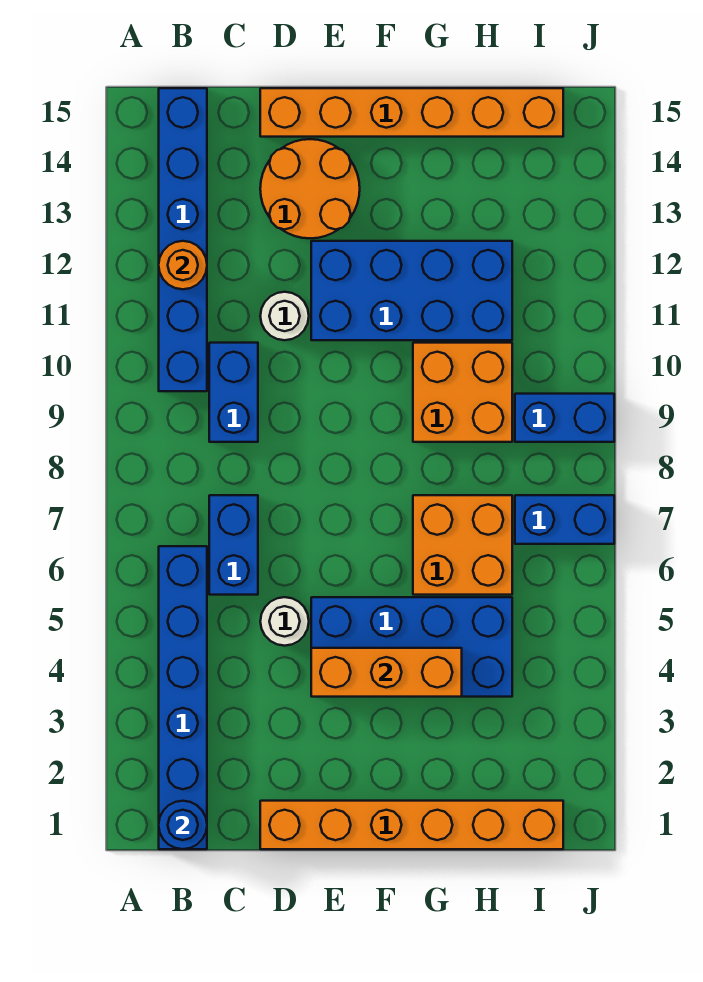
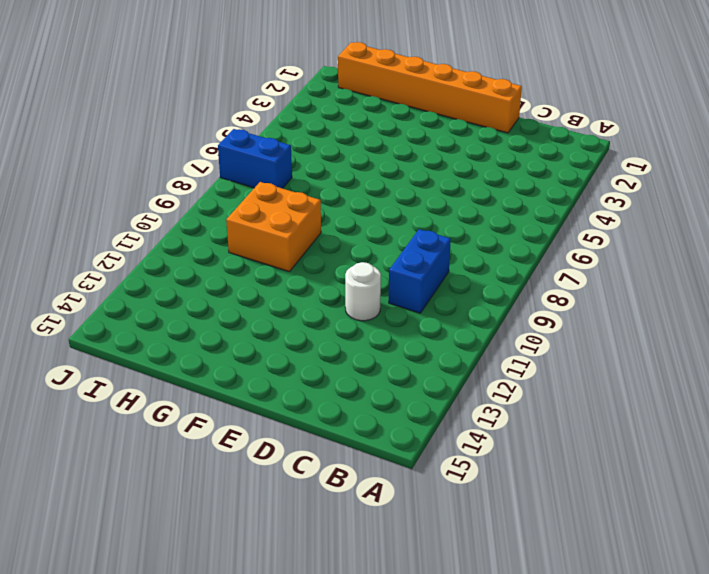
none -> blue brick B1:B6 level 1
none -> blue brick B10:B15 level 1
none -> blue brick C6:C7 level 1

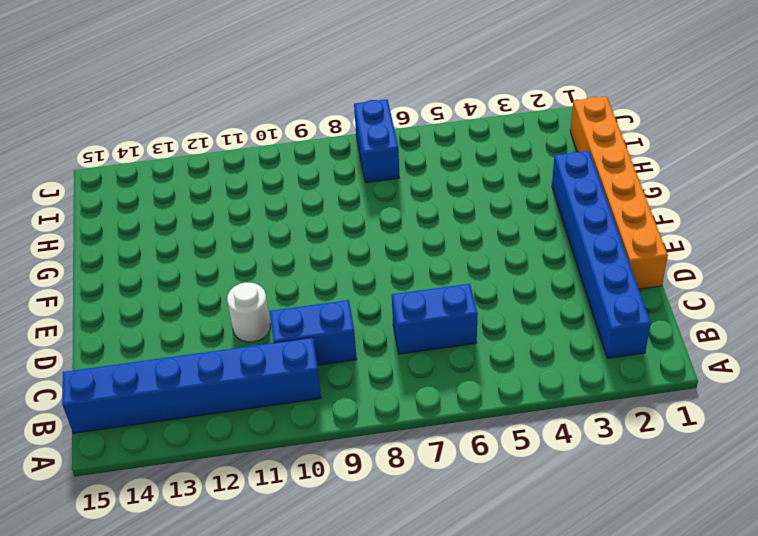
blue brick B2:G2 level 1 -> blue brick B1:B6 level 1
none -> white round brick D5 level 1
none -> orange round brick D13:E14 level 1
none -> orange brick D15:I15 level 1

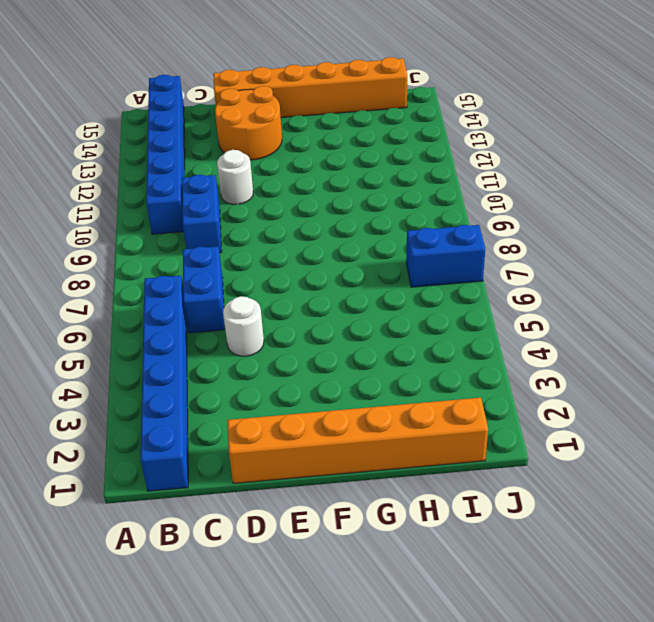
none -> blue brick E4:H5 level 1
none -> blue brick E11:H12 level 1
none -> orange brick G6:H7 level 1

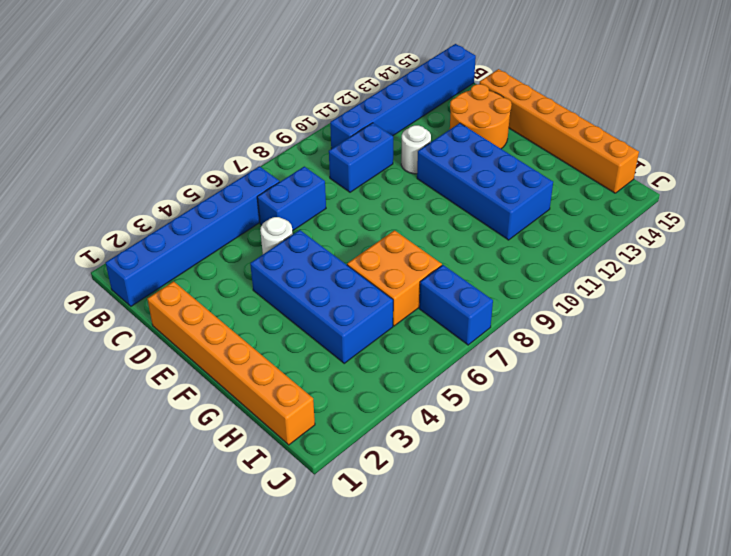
none -> orange brick G9:H10 level 1
none -> blue brick I9:J9 level 1
none -> blue round brick B1 level 2

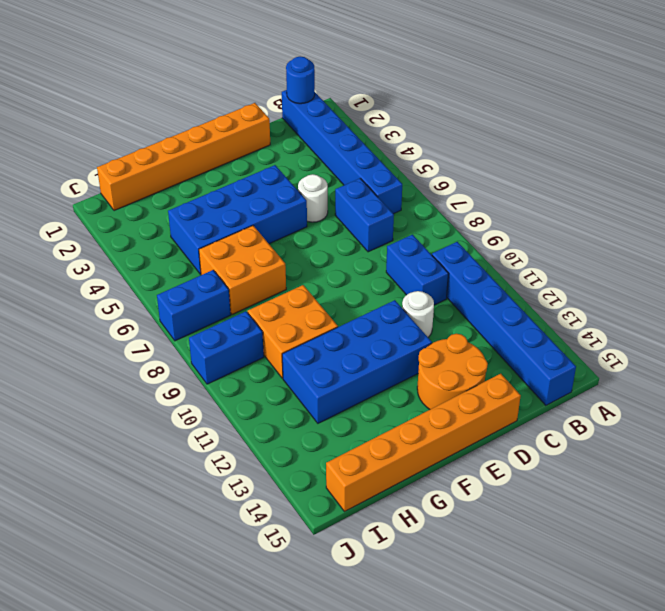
none -> orange round brick B12 level 2
none -> orange brick E4:G4 level 2

